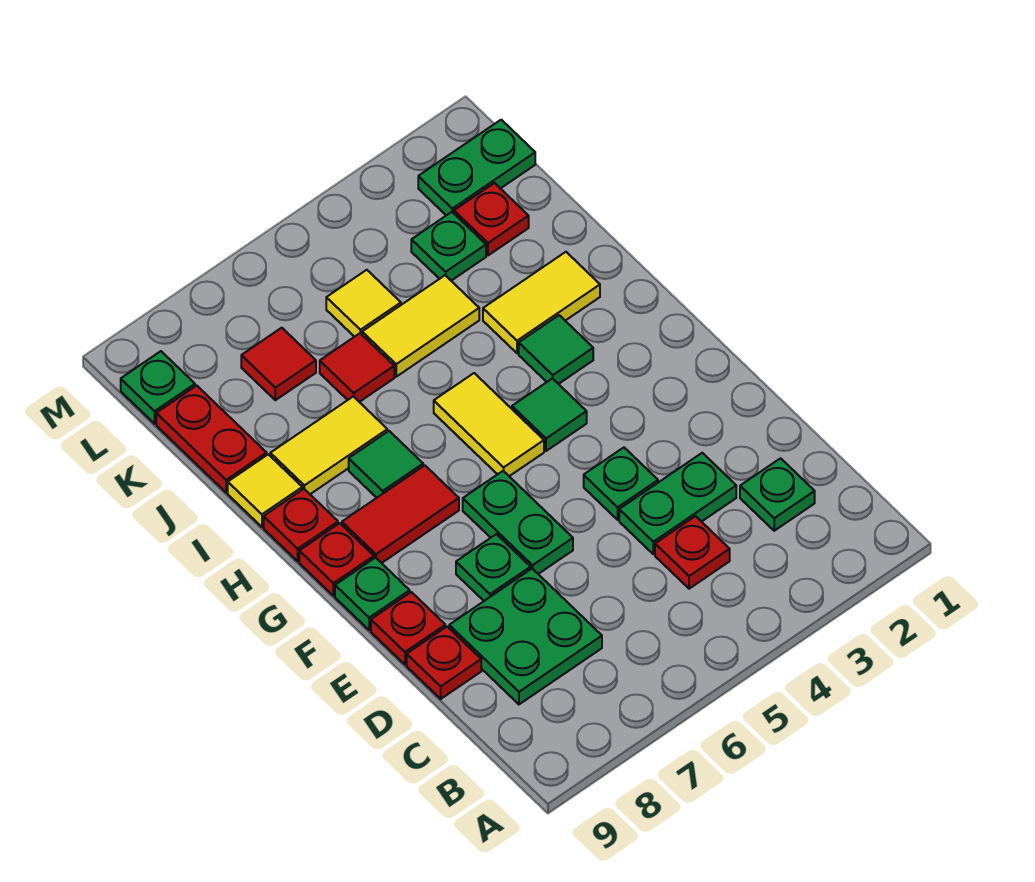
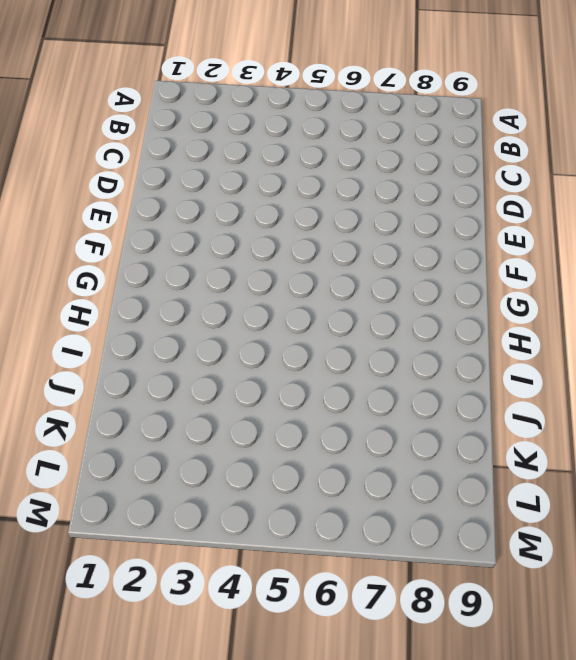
none -> green plate C2 level 1
none -> red plate C4 level 1
none -> green plate C7:D8 level 1

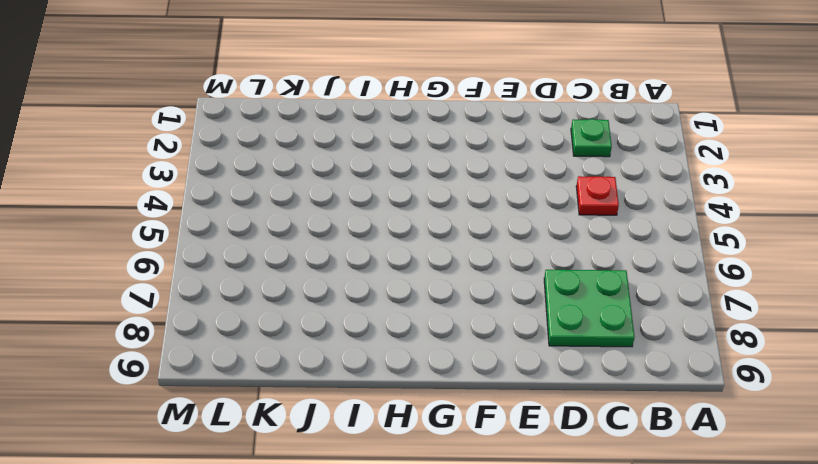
none -> green plate D3:D4 level 1
none -> red plate D9 level 1
none -> green plate E4 level 1

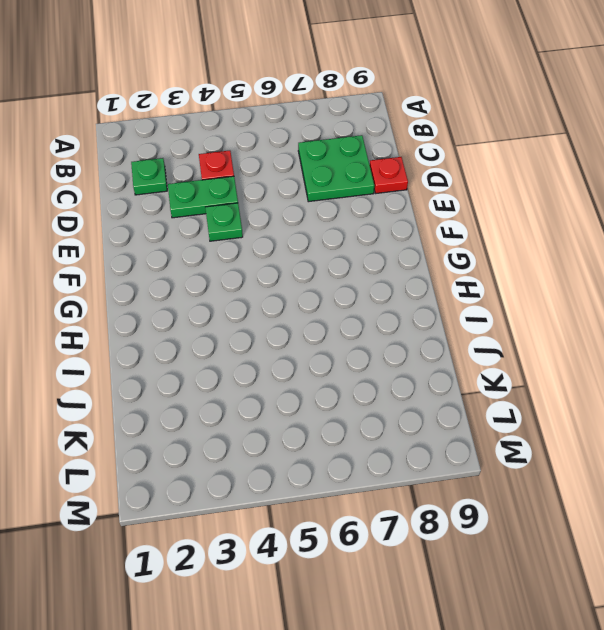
none -> green plate E6:F6 level 1
none -> green plate E7 level 1
none -> red plate E9 level 1

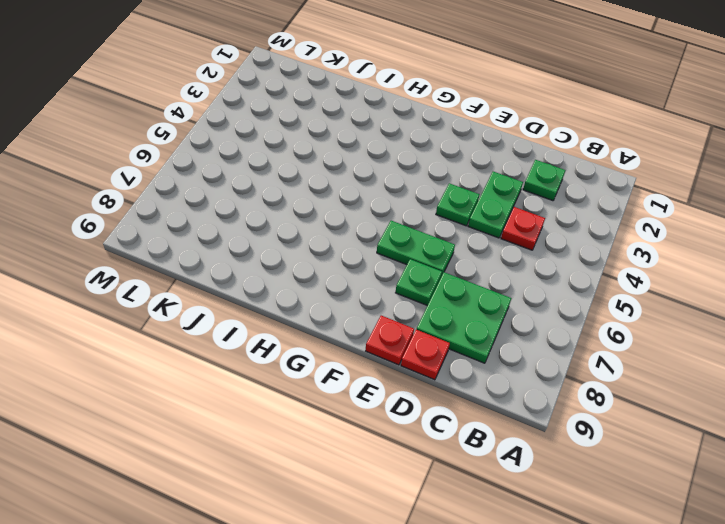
none -> green plate F9 level 1
none -> green tile G4 level 1
none -> yellow tile G5:H5 level 1

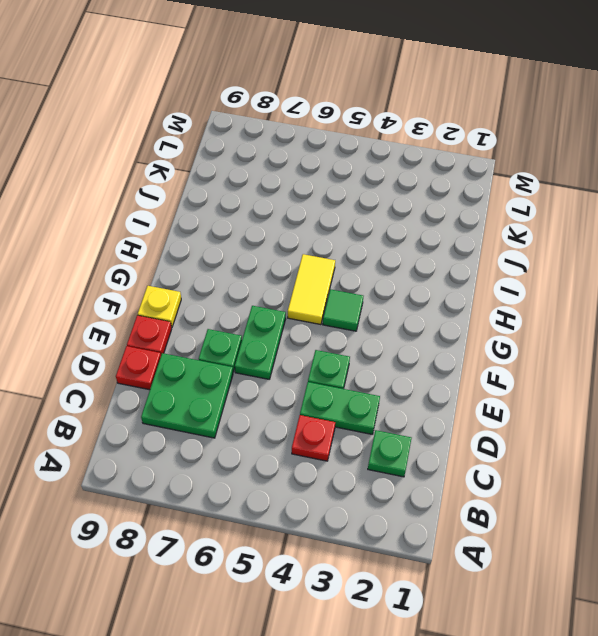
yellow plate F9 level 1 -> green plate F9 level 1
none -> red tile G7:G8 level 1
none -> red plate G9 level 1
none -> green tile H3 level 1

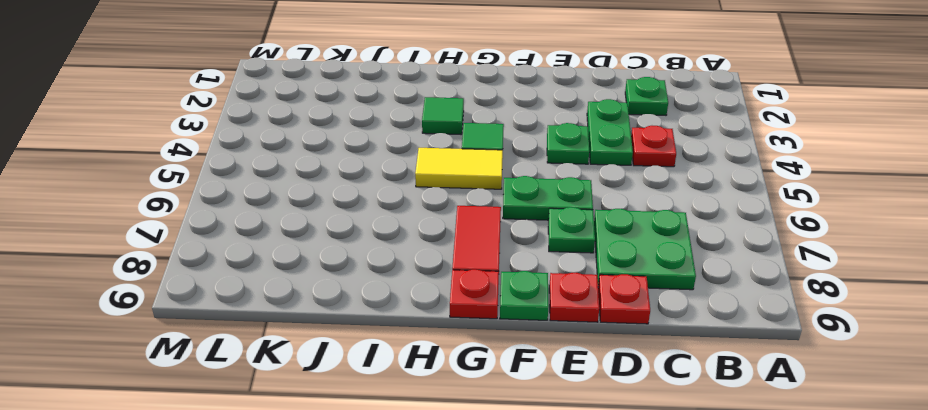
none -> green tile H7 level 1
none -> red plate H9 level 1
none -> yellow tile I2:I3 level 1

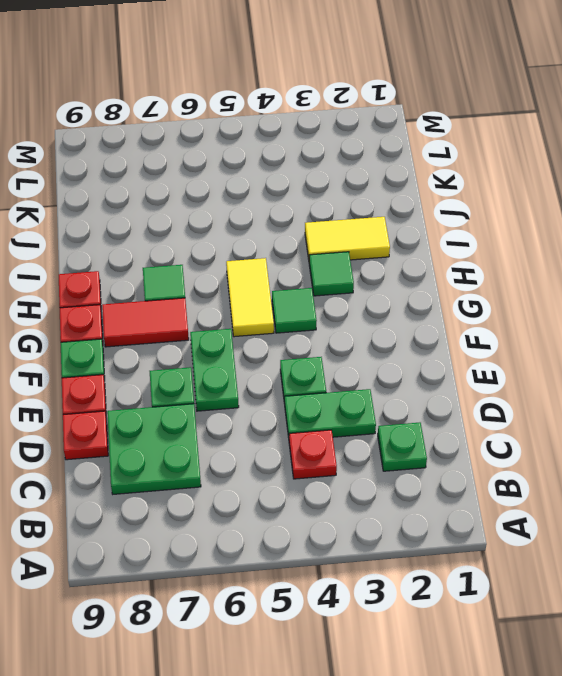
none -> yellow tile I7:I8 level 1
none -> yellow tile I9 level 1
none -> yellow tile J4:J5 level 1

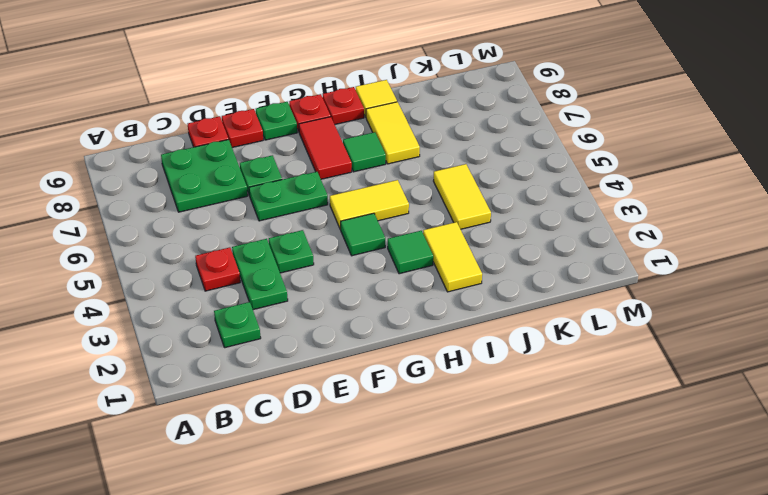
none -> red tile J6 level 1
none -> red plate J9:K9 level 1
none -> red plate K2 level 1

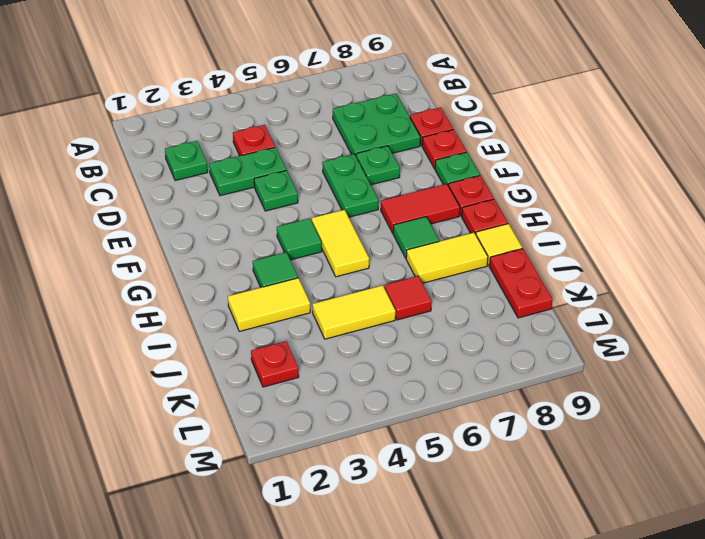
none -> green plate K3 level 1
none -> yellow tile K5 level 1
none -> red tile K7 level 1

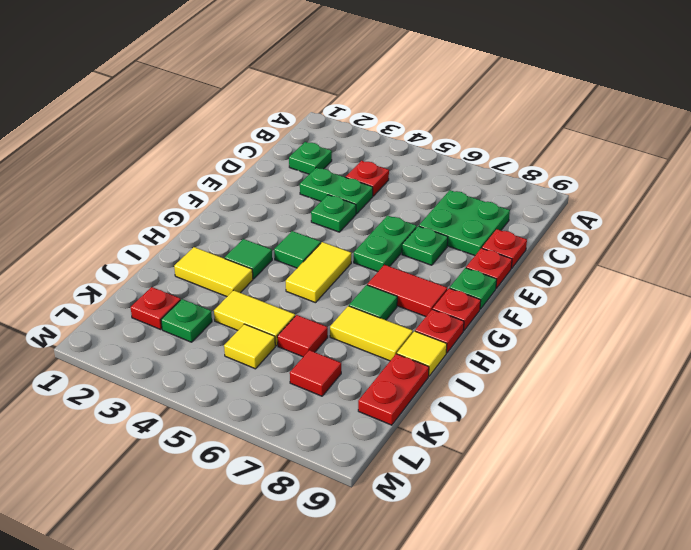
none -> green plate L1:L2 level 1
none -> green plate L9 level 1

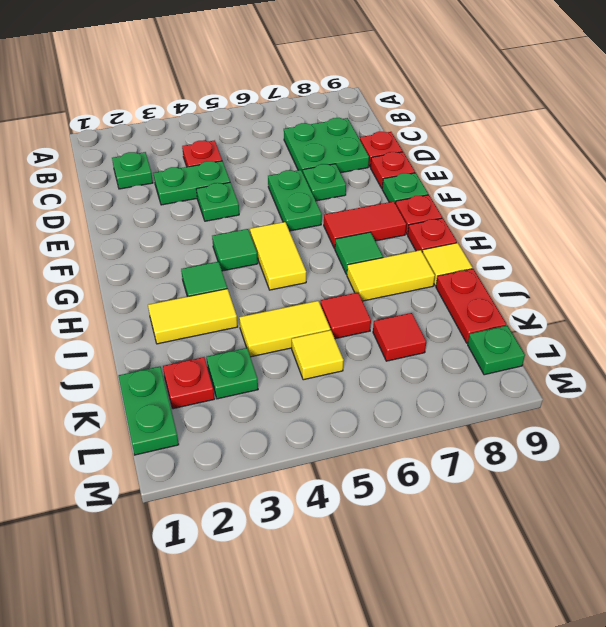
green plate K1:L1 level 1 -> green plate L1:L2 level 1

